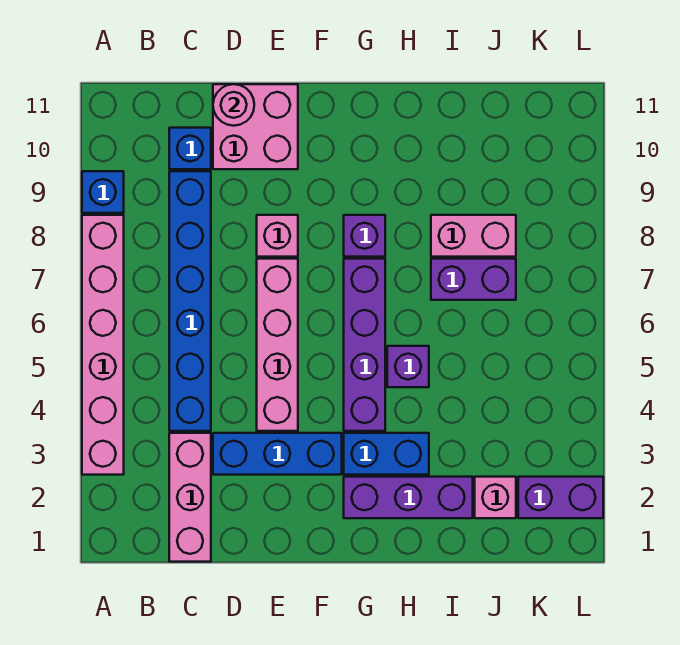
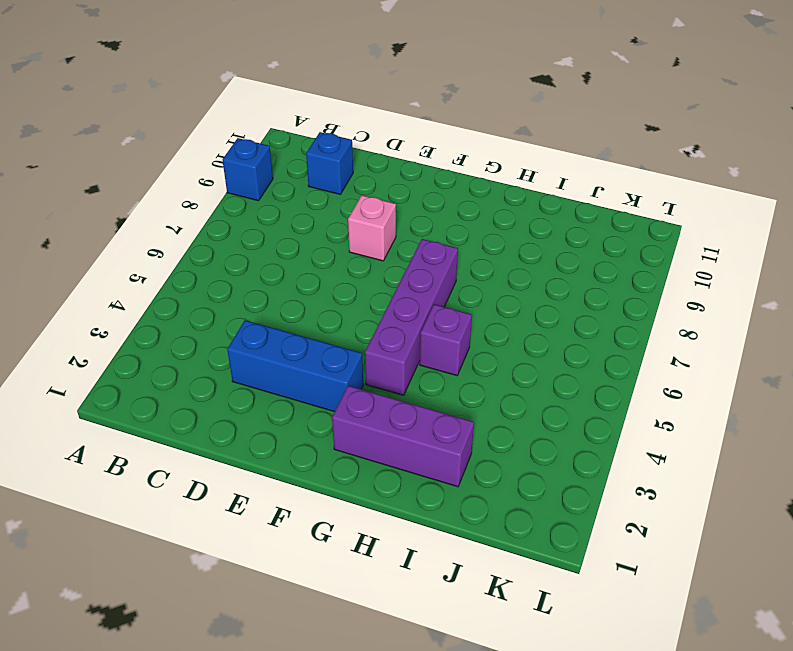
none -> pink brick A3:A8 level 1
none -> pink brick C1:C3 level 1
none -> blue brick C4:C9 level 1

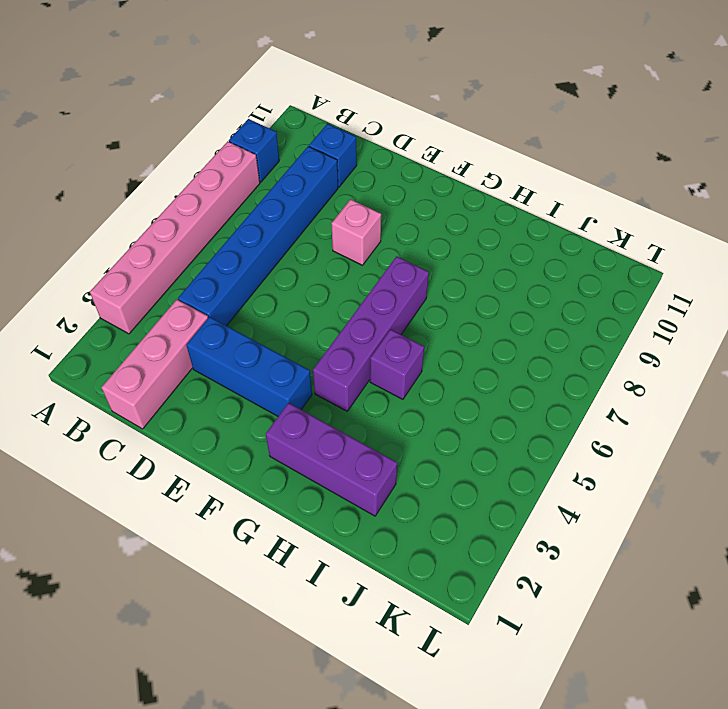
none -> pink brick D10:E11 level 1
none -> pink brick E4:E7 level 1
none -> blue brick G3:H3 level 1

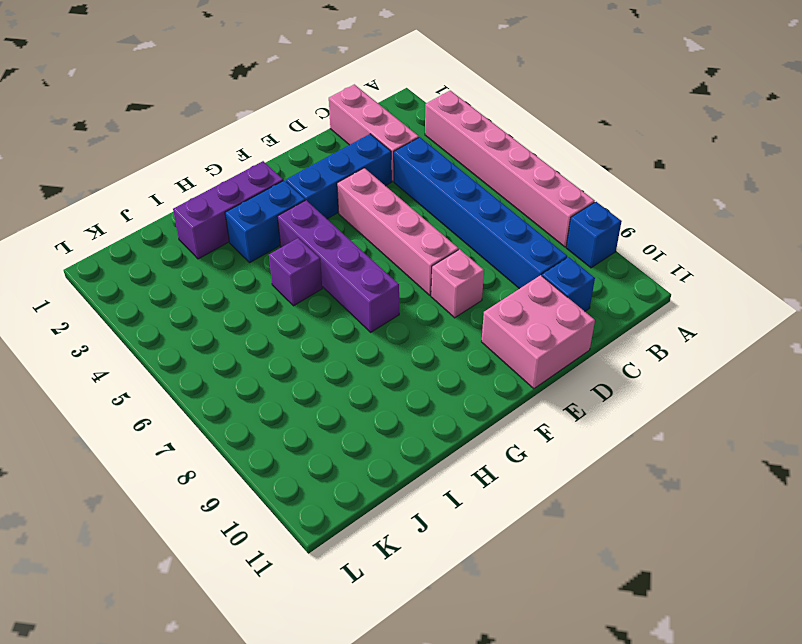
none -> purple brick G8 level 1
none -> purple brick I7:J7 level 1
none -> pink brick I8:J8 level 1

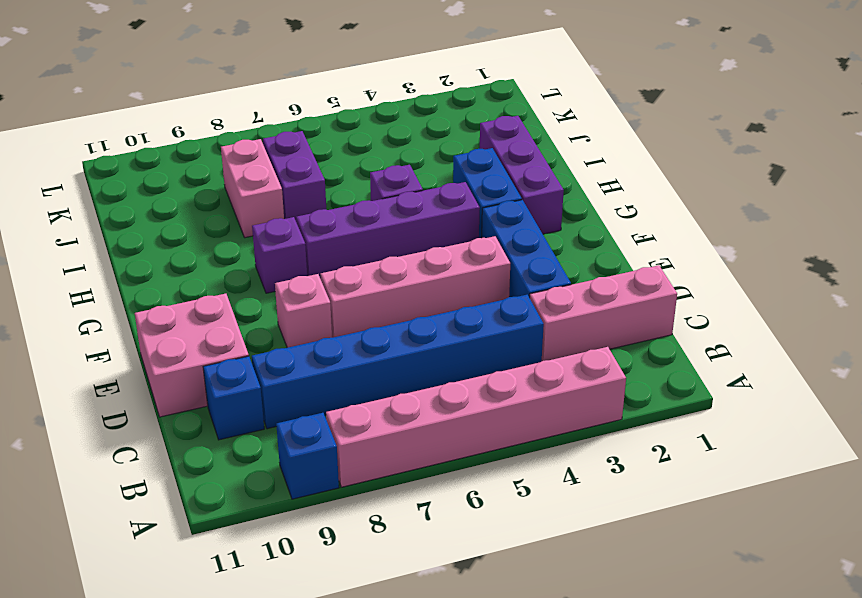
none -> pink brick J2 level 1
none -> purple brick K2:L2 level 1
none -> pink round brick D11 level 2

